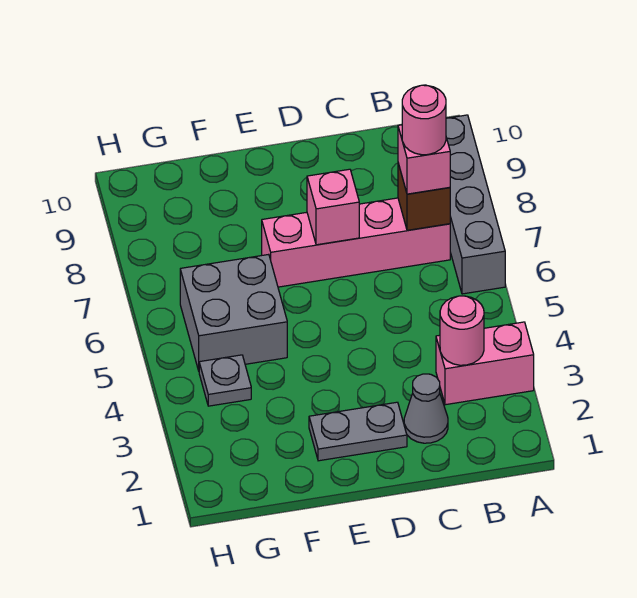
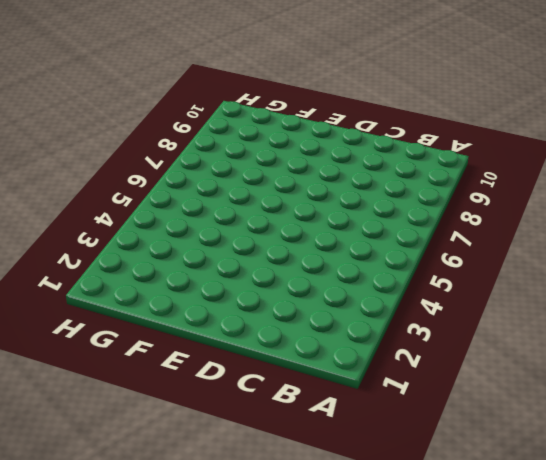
none -> pink brick A3:B3 level 1
none -> grey brick A6:A9 level 1
none -> pink brick B7:E7 level 1

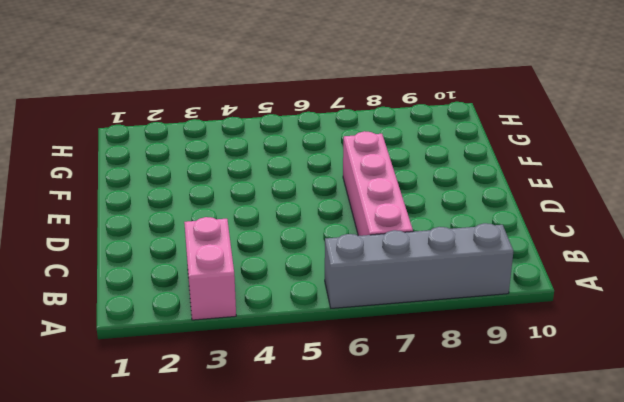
none -> grey cone C2 level 1
none -> grey plate D2:E2 level 1
none -> grey brick F5:G6 level 1

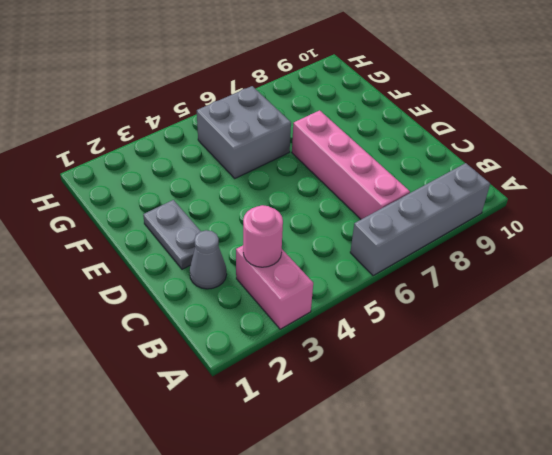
none -> grey plate G4 level 1
none -> brown brick B7 level 2
none -> pink brick D7 level 2

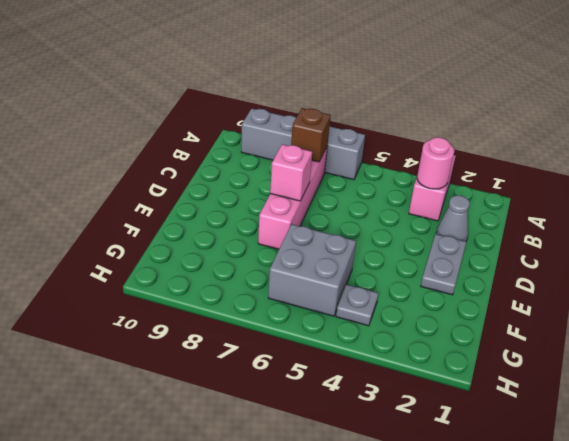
none -> pink brick B7 level 3
none -> pink round brick B7 level 4

